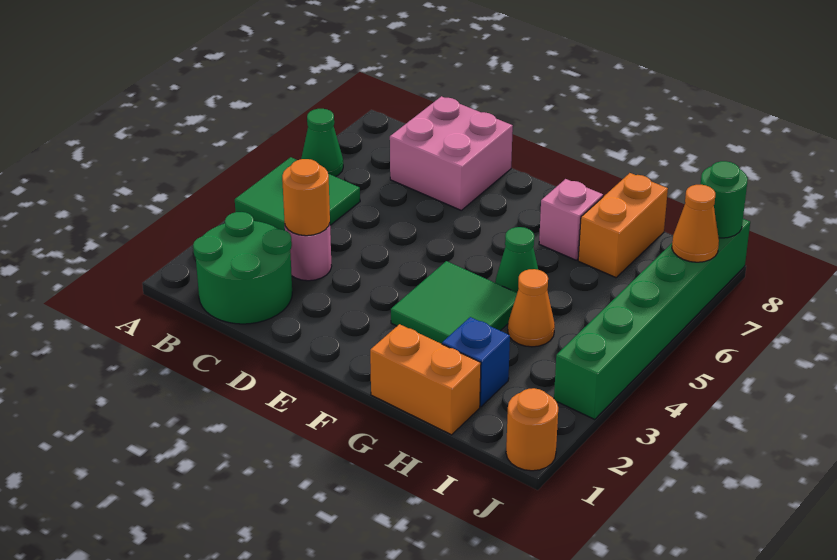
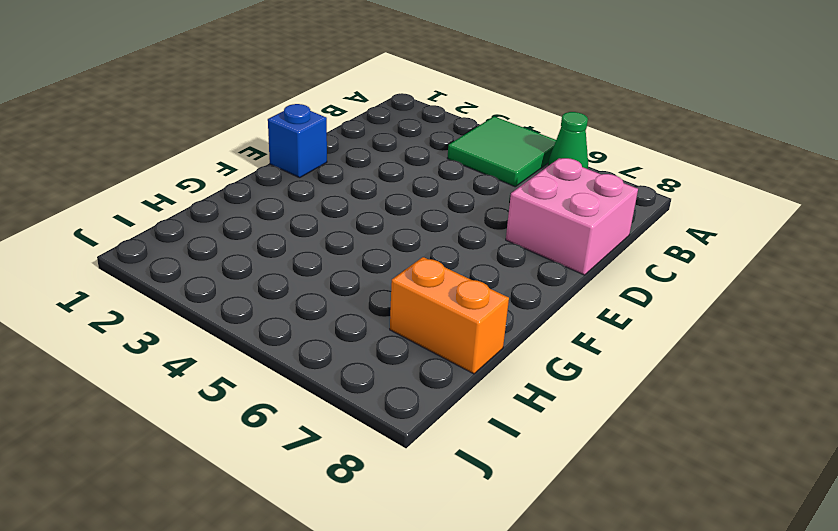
blue brick E1 level 1 -> blue brick H2 level 1
none -> green round brick B1:C2 level 1
none -> pink round brick C3 level 1
none -> green tile F3:G4 level 1

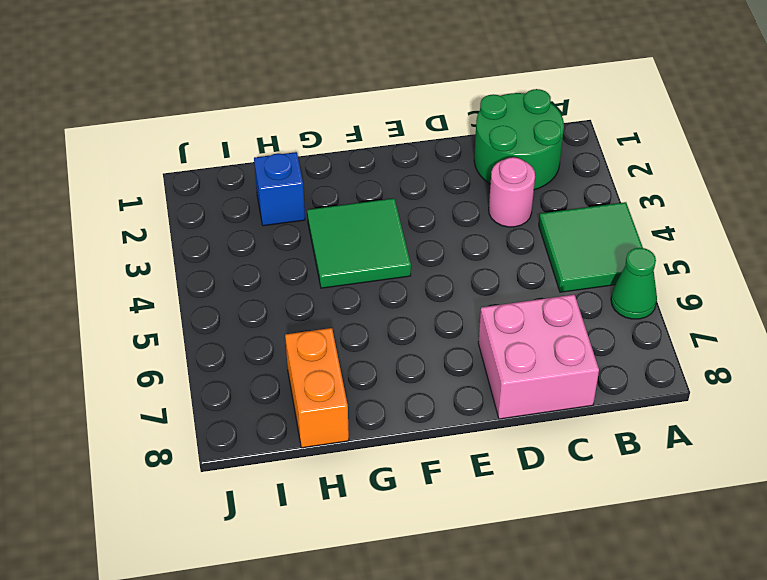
none -> orange brick G1:H1 level 1
none -> green cone G5 level 1
none -> pink brick G7 level 1

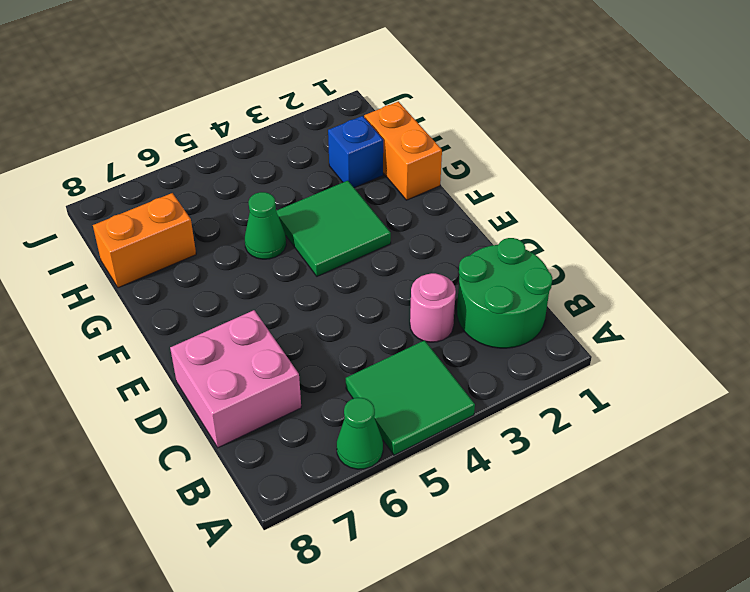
none -> pink brick G7 level 1
none -> orange cone H4 level 1
none -> orange round brick J1 level 1

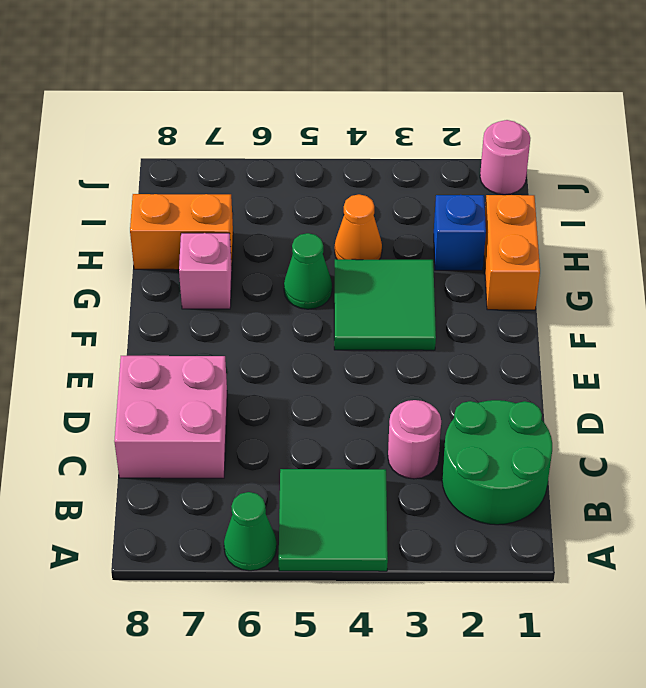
pink round brick J1 level 1 -> orange round brick J1 level 1
none -> green brick J3:J8 level 1
none -> orange round brick C3 level 2
none -> orange cone J7 level 2

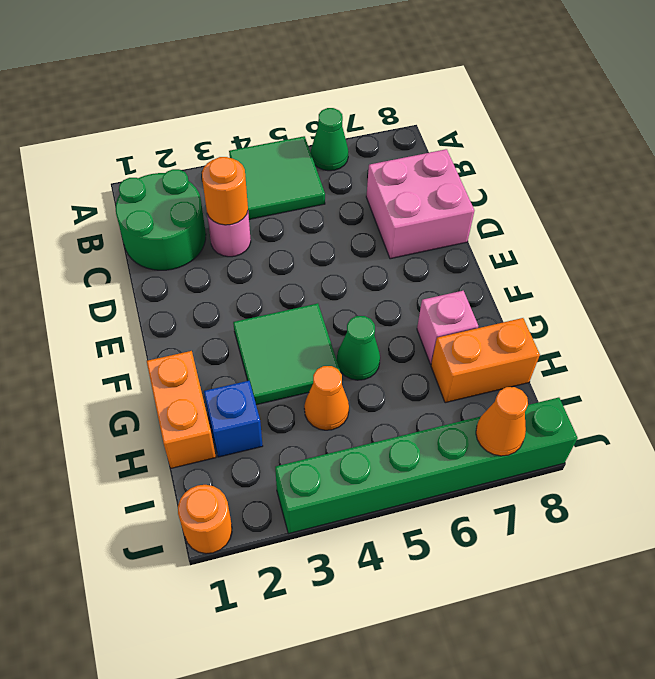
none -> green round brick J8 level 2

